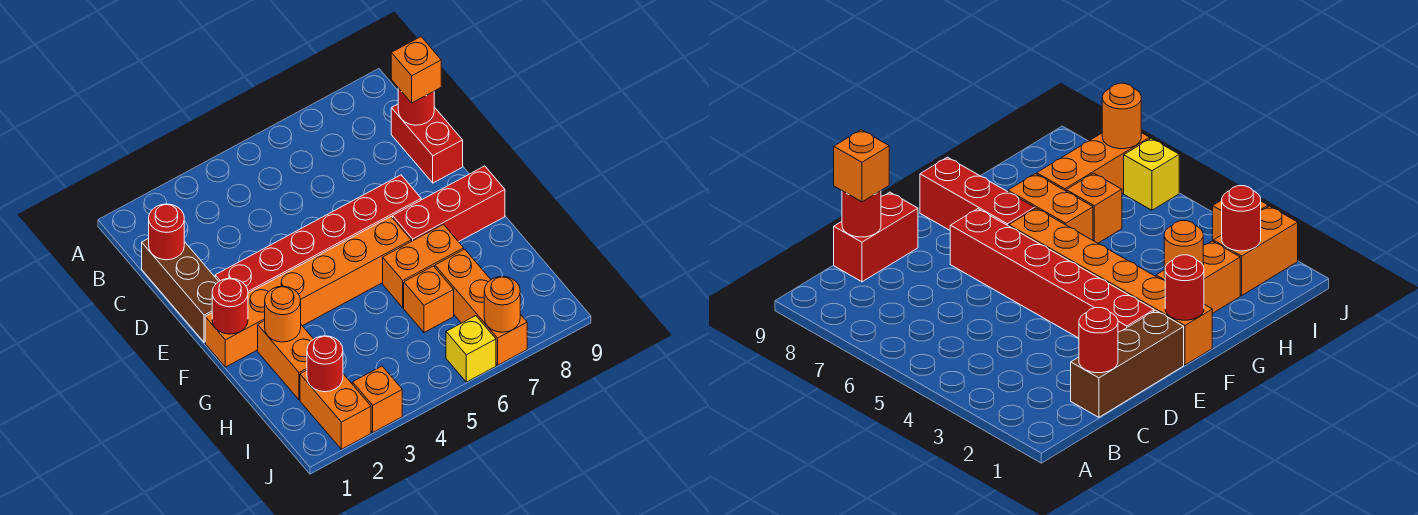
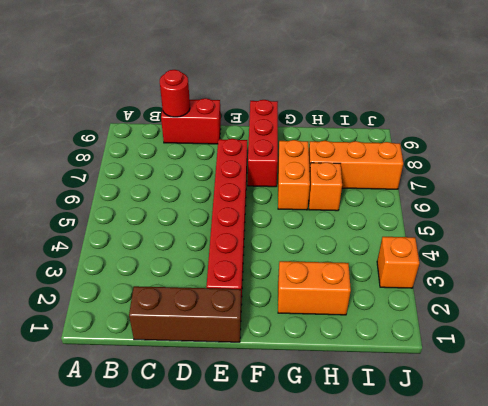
none -> orange brick F1:F6 level 1
none -> orange brick I2:J2 level 1
none -> yellow brick J6 level 1

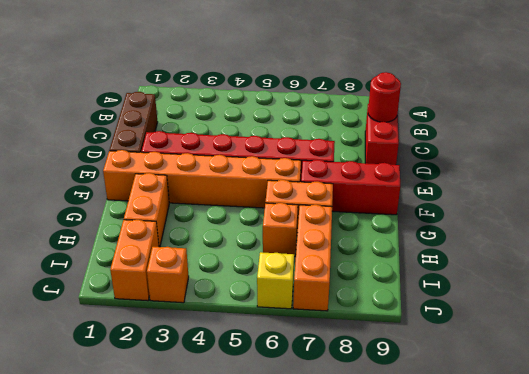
none -> red round brick C1 level 2
none -> red round brick F1 level 2
none -> orange round brick G2 level 2

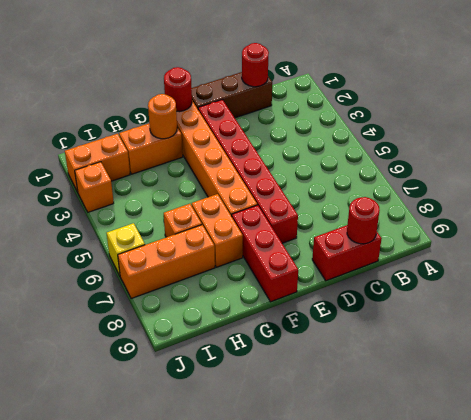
none -> red round brick I2 level 2
none -> orange round brick J7 level 2
none -> orange brick C9 level 3

